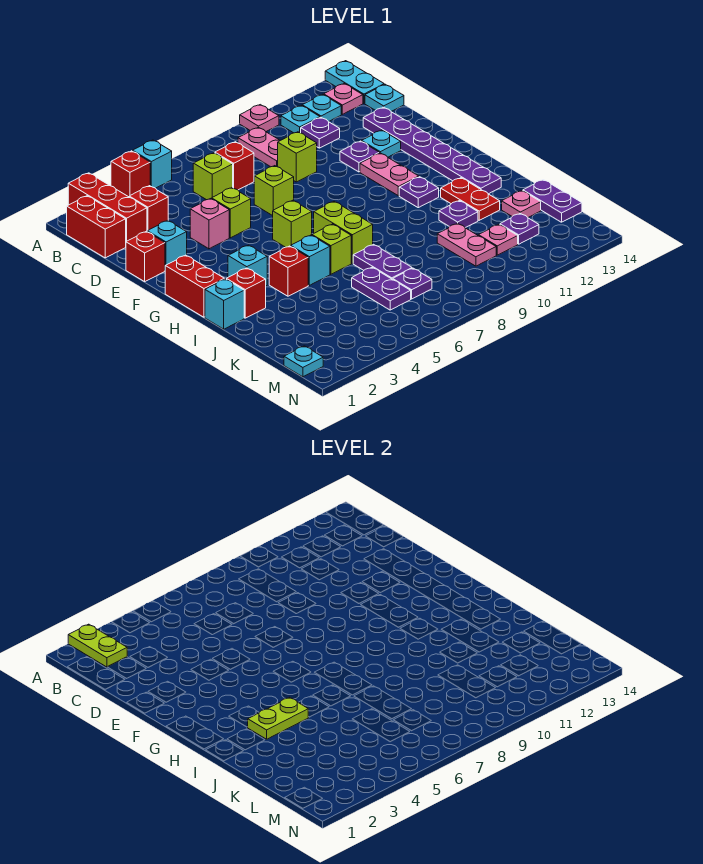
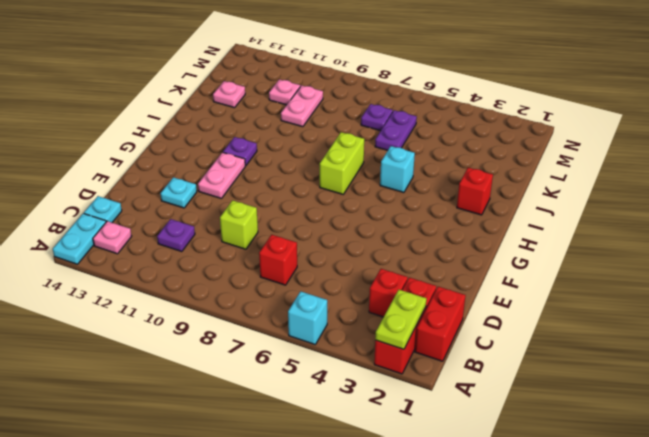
none -> red brick A4 level 1
none -> pink plate A10 level 1
none -> pink plate B9:C9 level 1
none -> cyan plate B11 level 1

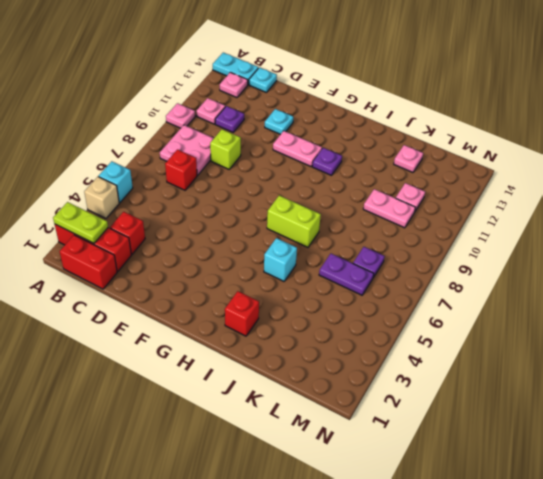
tan brick A4 level 1 -> red brick A4 level 1
pink plate B8:C9 level 1 -> pink plate B9:C9 level 1
pink plate B11 level 1 -> cyan plate B11 level 1
none -> cyan plate B12 level 1
none -> lime brick C6 level 1
none -> purple plate D13:I13 level 1
none -> red brick E1 level 1

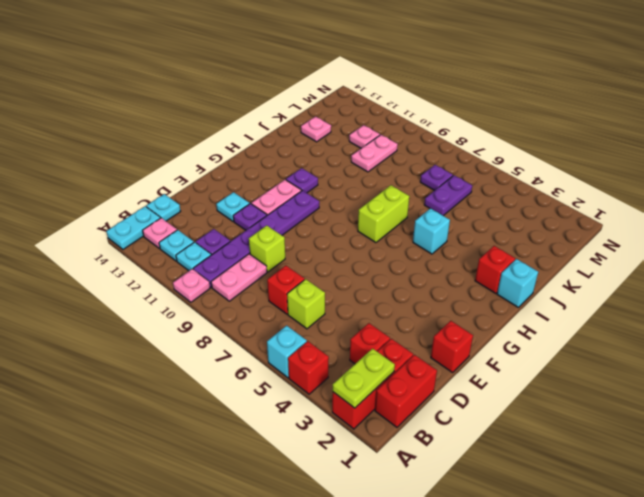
purple plate B10:G10 level 1 -> purple plate D13:I13 level 1
none -> cyan brick E2 level 1
none -> pink brick E4 level 1
none -> lime brick E5 level 1
none -> lime brick E7 level 1

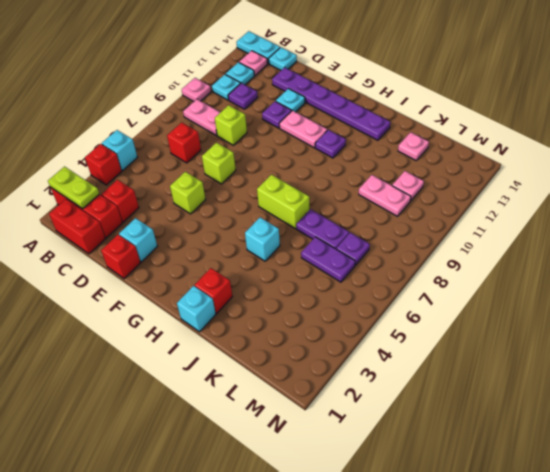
none -> lime brick C6 level 1
none -> pink brick E4 level 1
none -> red brick G1:H1 level 1
none -> lime brick G6 level 1

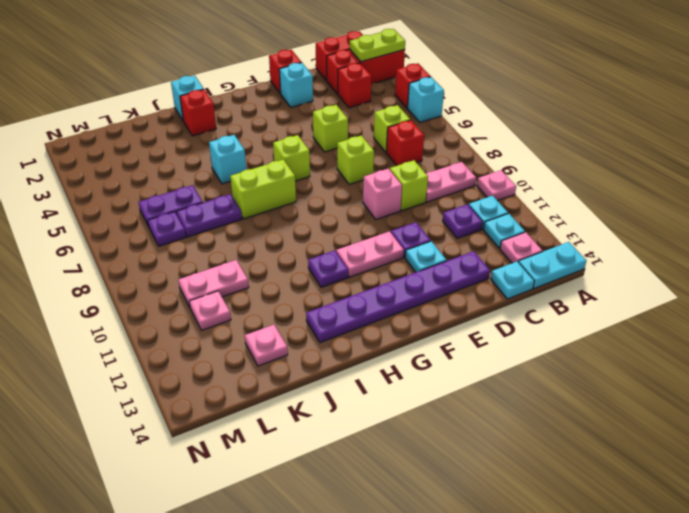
pink brick E9 level 1 -> pink brick E4 level 1
none -> red brick G1:H1 level 1
none -> cyan brick H3 level 1
none -> red brick I4 level 1
none -> lime brick I6 level 1

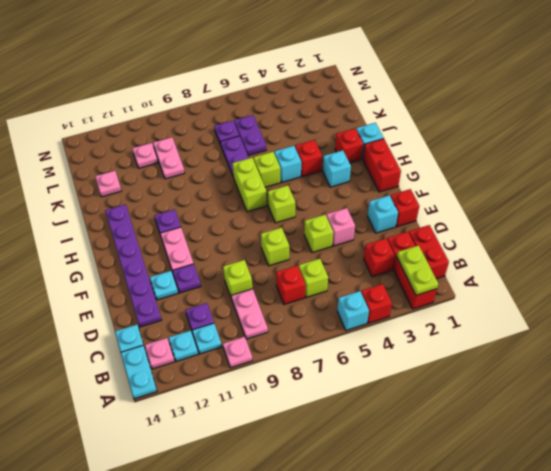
none -> red plate I12:J12 level 1
none -> purple plate J11 level 1
none -> purple plate K14:L14 level 1
none -> purple plate L12 level 1

